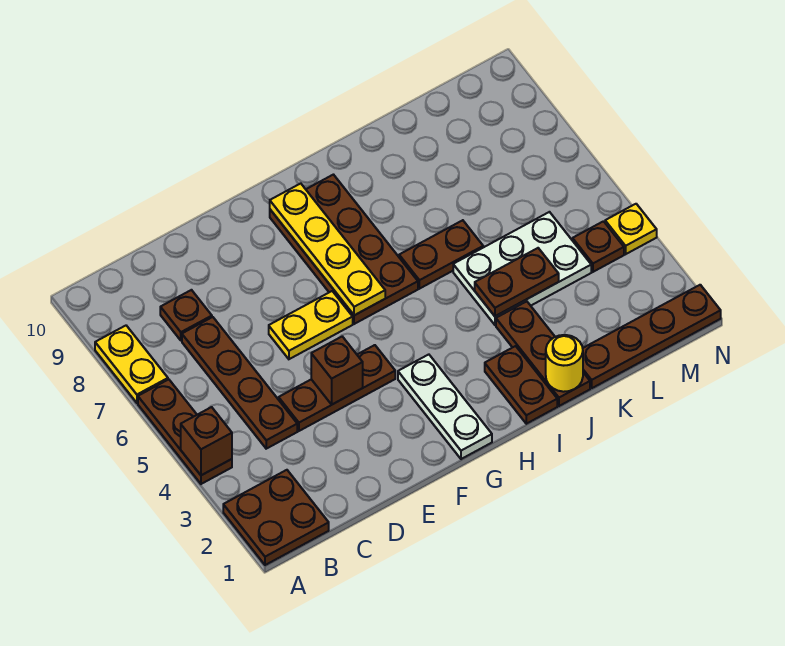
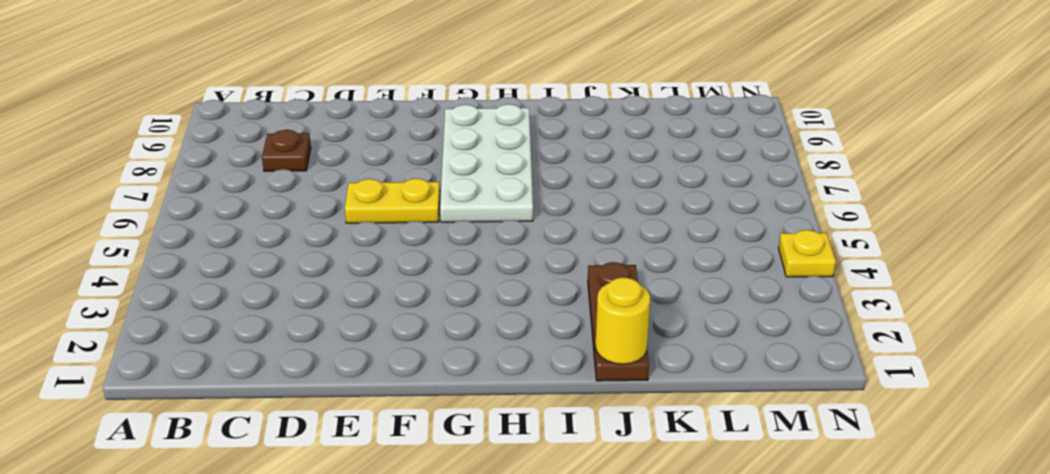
white plate G6:H9 level 1 -> brown plate G6:H9 level 1
none -> brown plate A1:B2 level 1
none -> brown plate A4:A6 level 1
none -> yellow plate A7:A8 level 1

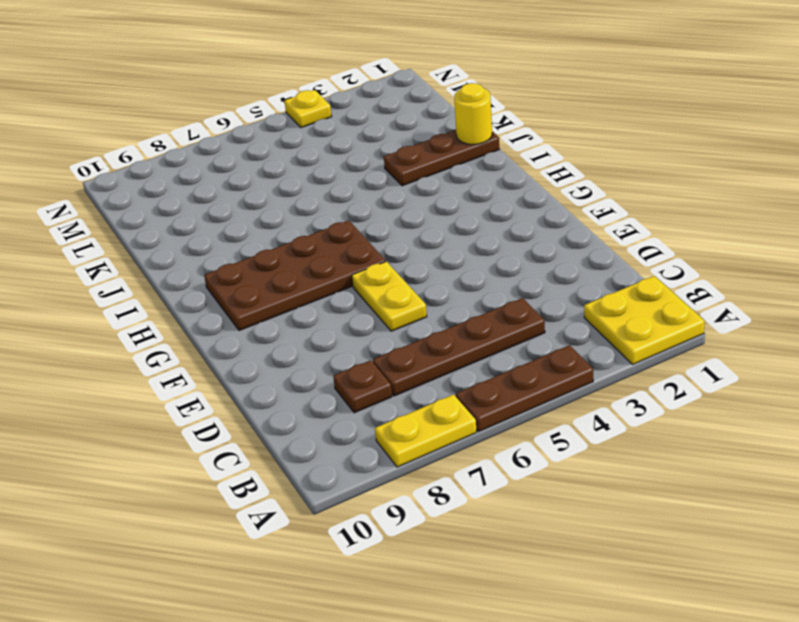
yellow plate A1:B2 level 1 -> brown plate A1:B2 level 1
none -> brown plate D4:F4 level 1
none -> white plate G1:G3 level 1
none -> brown plate I1:I2 level 1

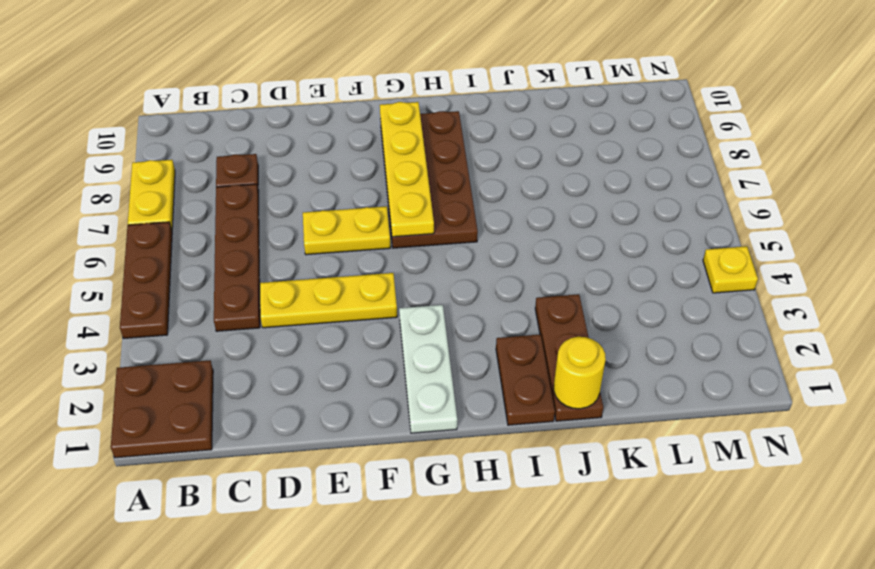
yellow plate D4:F4 level 1 -> brown plate D4:F4 level 1
none -> brown plate I6:J6 level 1
none -> white plate J4:L5 level 1
none -> brown plate K1:N1 level 1

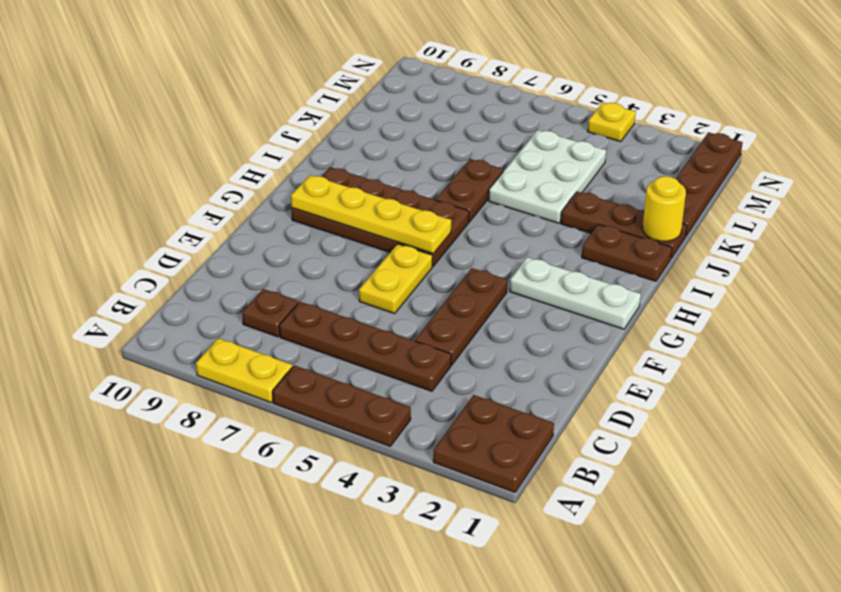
none -> brown plate M4 level 1
none -> brown brick A4 level 2
none -> brown brick E4 level 2

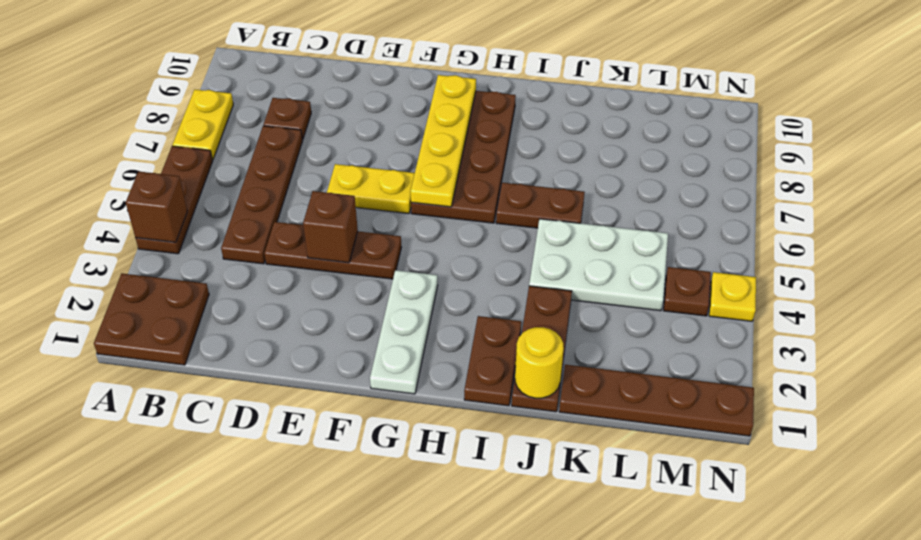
none -> brown plate J4:K4 level 2

